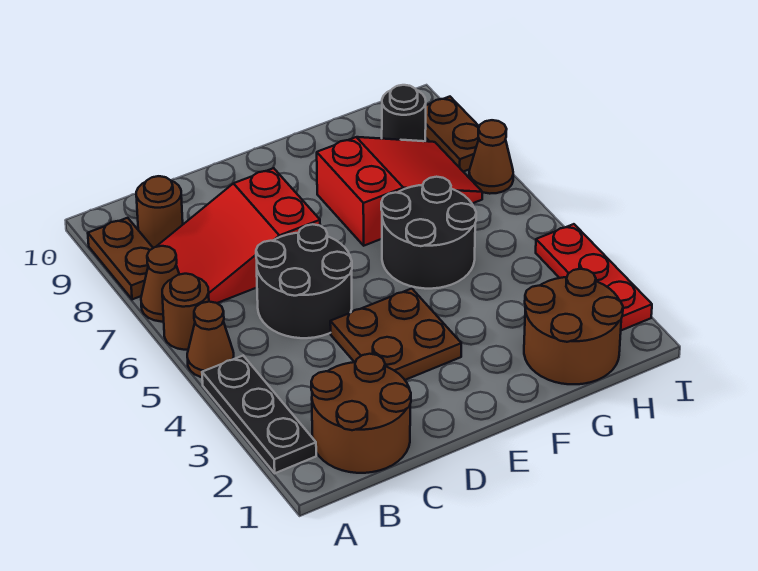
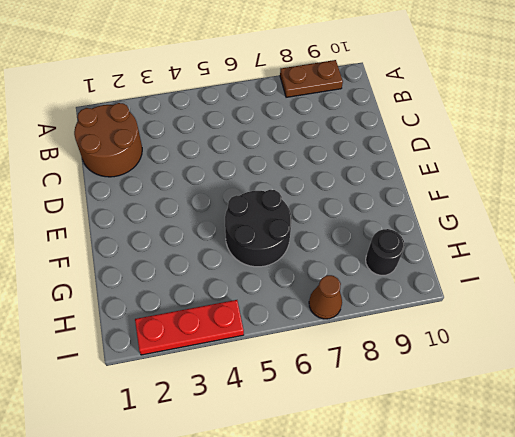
none -> black plate A2:A4 level 1
none -> brown cone A5 level 1
none -> brown round brick A6 level 1

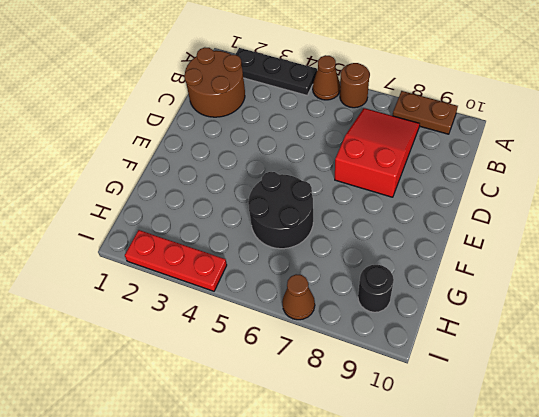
none -> brown cone A7 level 1
none -> brown round brick B9 level 1
none -> black round brick C5:D6 level 1

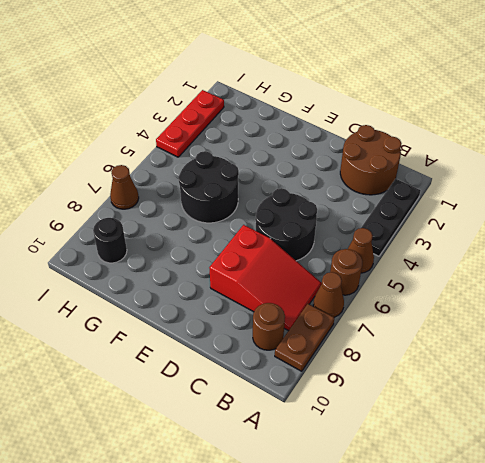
none -> brown plate D3:E4 level 1
none -> red slope F7:H8 level 1 top F
none -> brown round brick G1:H2 level 1

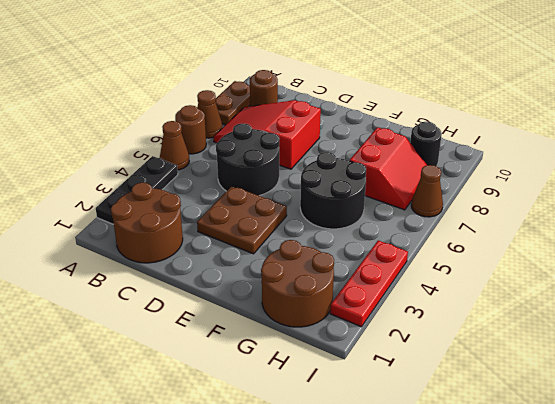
red slope G7:H8 level 1 top G -> red slope F7:H8 level 1 top F
none -> brown plate I8:I9 level 1

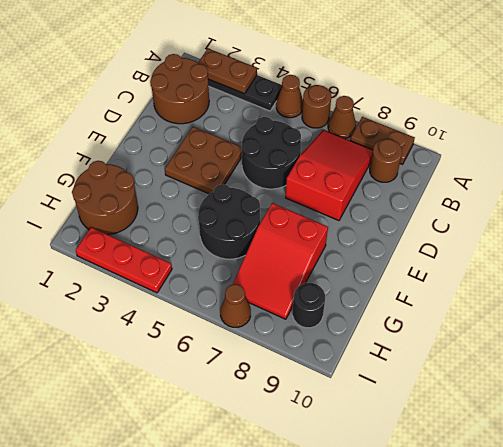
brown plate A2:A3 level 2 -> brown plate I8:I9 level 1

